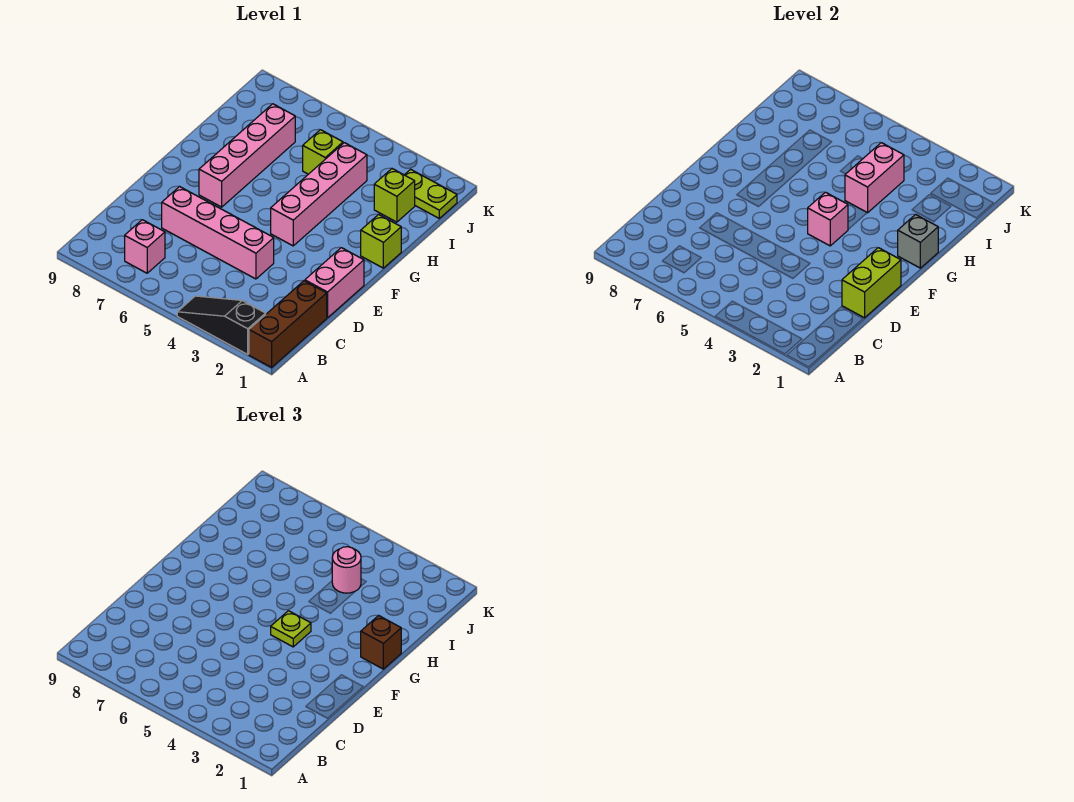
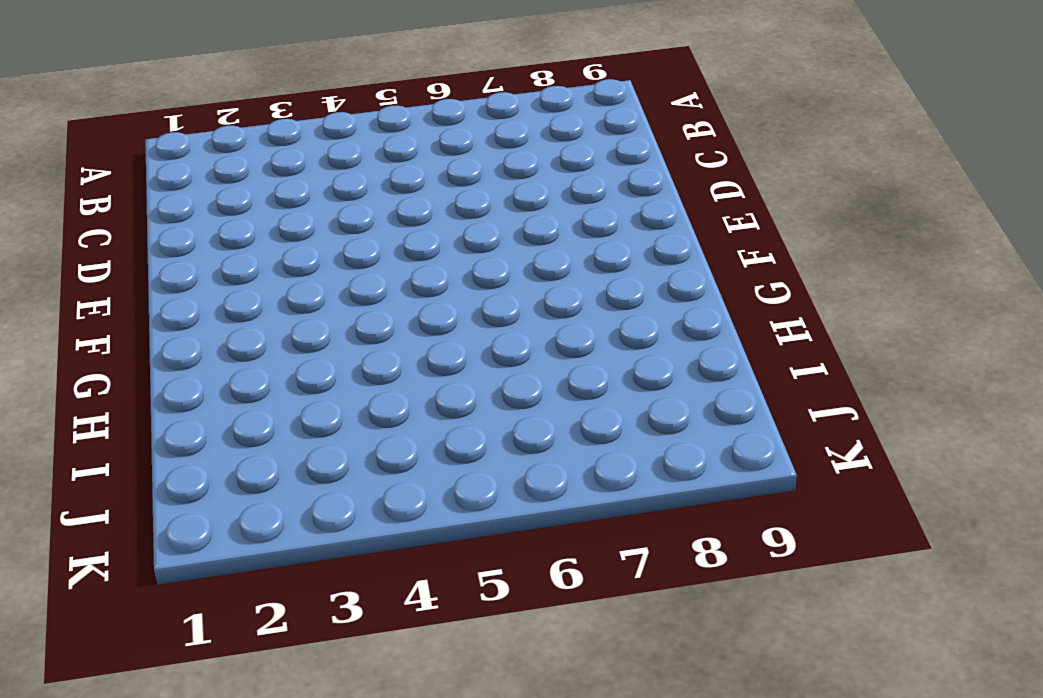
none -> brown brick A1:C1 level 1
none -> black slope A2:A4 level 1 top 2
none -> pink brick B7 level 1

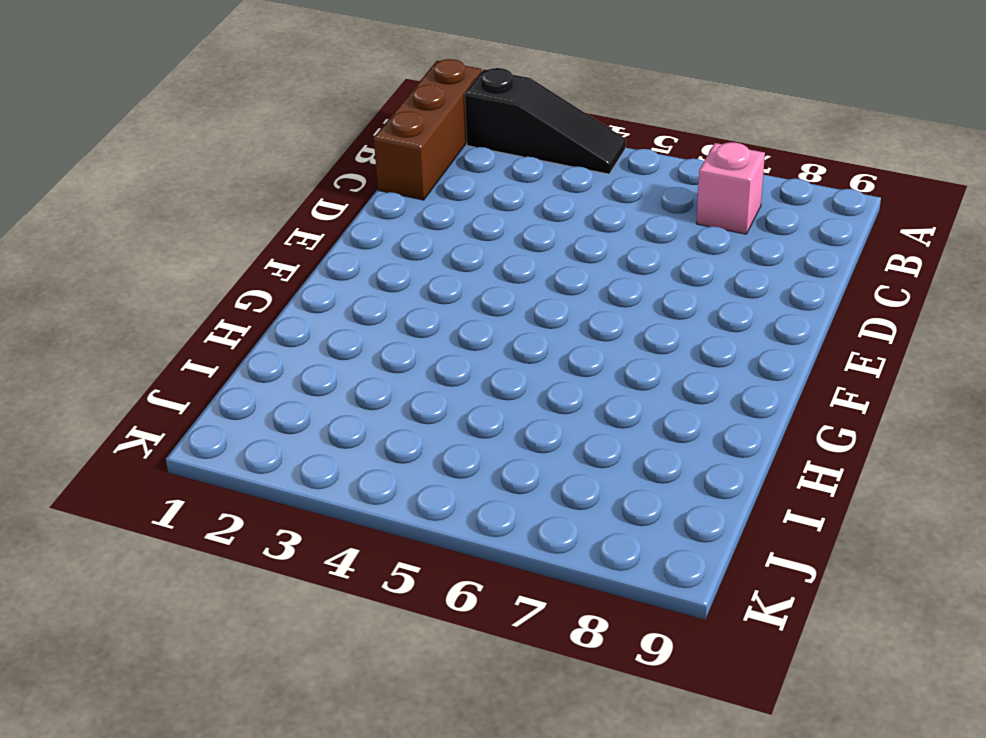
none -> pink brick D1:E1 level 1
none -> pink brick D4:D7 level 1
none -> pink brick F4:I4 level 1

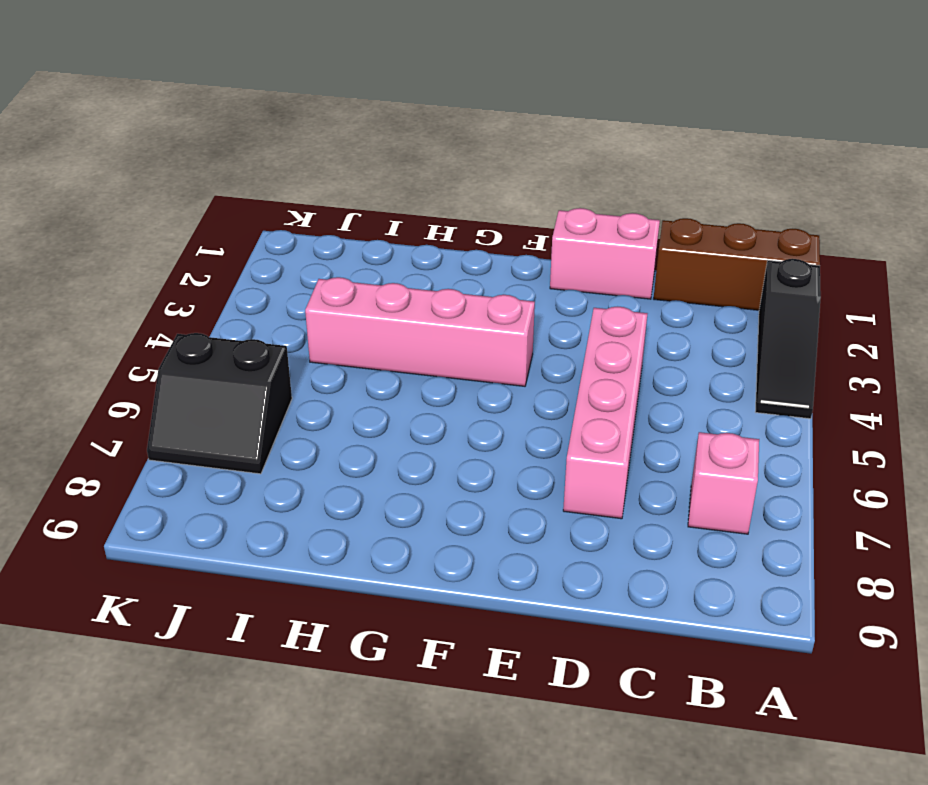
black slope J6:K7 level 1 top 6 -> none
none -> pink brick F7:I7 level 1
none -> lime brick G1 level 1
none -> lime brick I2 level 1

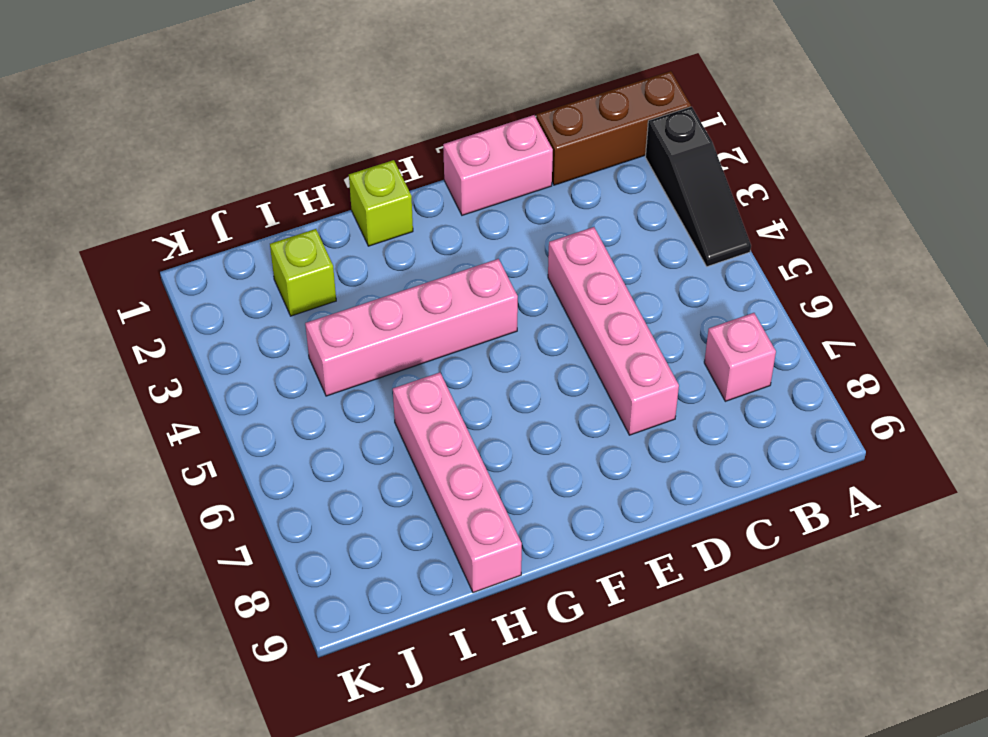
pink brick H6:H9 level 1 -> pink brick F7:I7 level 1
none -> lime brick I5 level 1
none -> lime plate J1:J2 level 1
none -> lime brick D1:E1 level 2

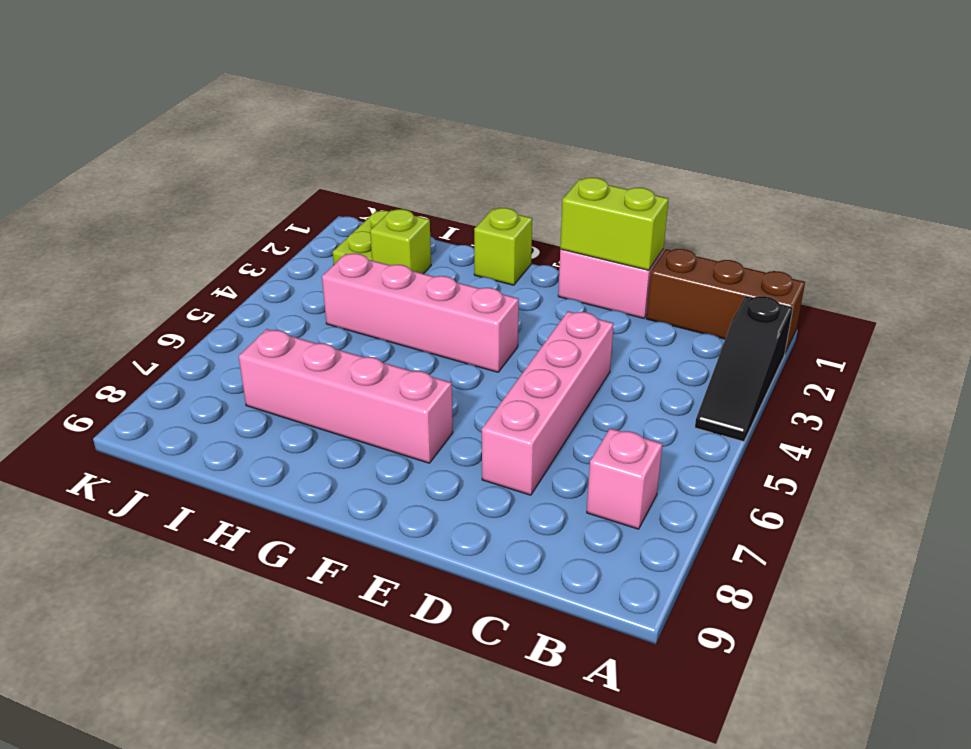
none -> lime brick I5 level 1
none -> pink brick F4 level 2
none -> grey brick G1 level 2

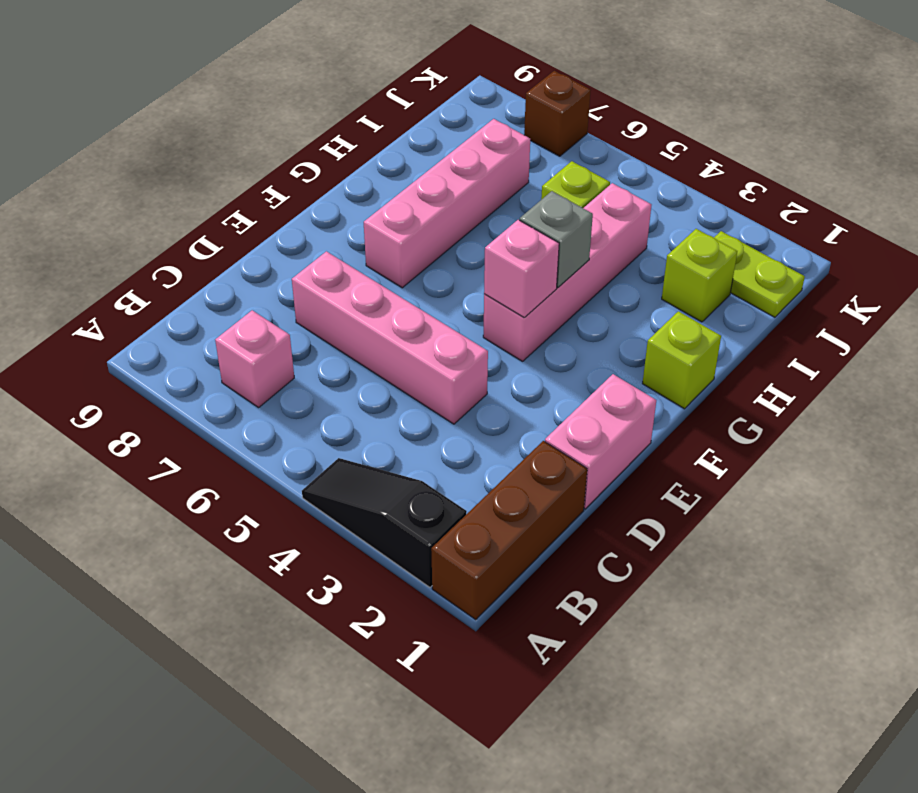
grey brick G4 level 2 -> grey brick G1 level 2
brown brick K7 level 1 -> brown brick G1 level 3
none -> lime brick D1:E1 level 2
none -> pink brick H4:I4 level 2
none -> lime plate F4 level 3

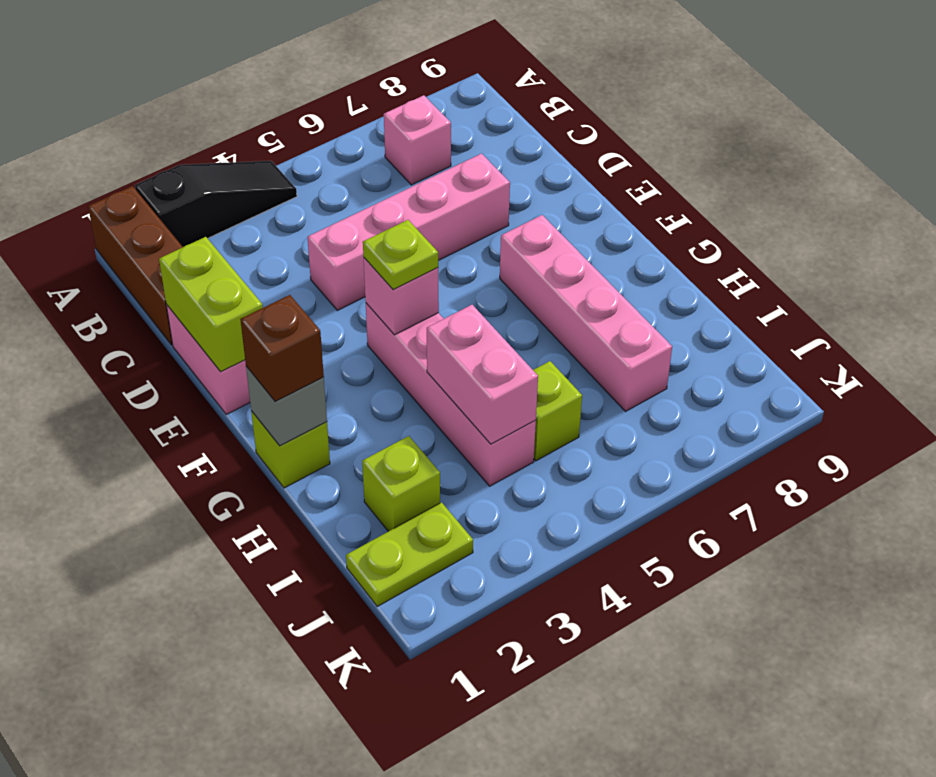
none -> pink round brick I4 level 3

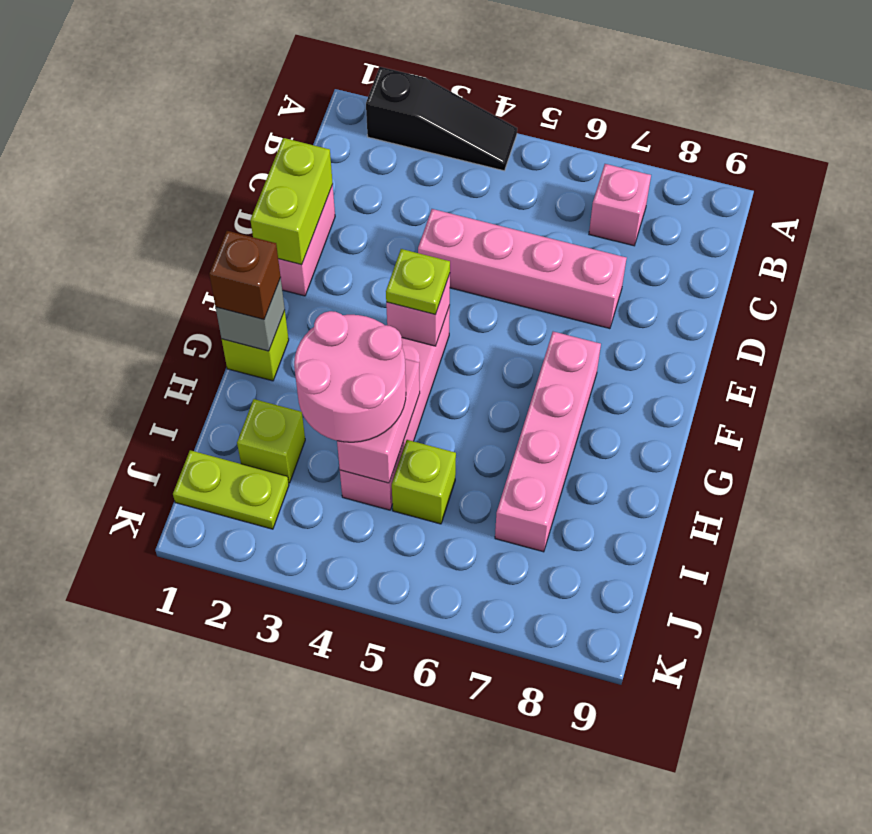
pink round brick H3:I4 level 3 -> pink round brick I4 level 3
none -> brown brick A1:C1 level 1

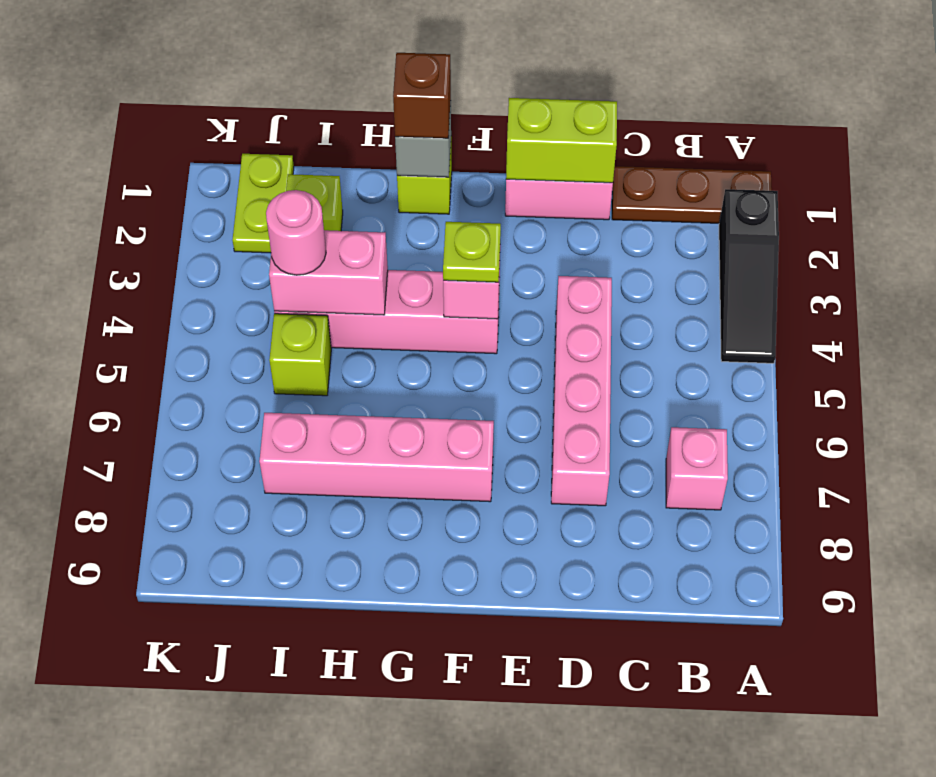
brown plate A1:C1 level 1 -> brown brick A1:C1 level 1

